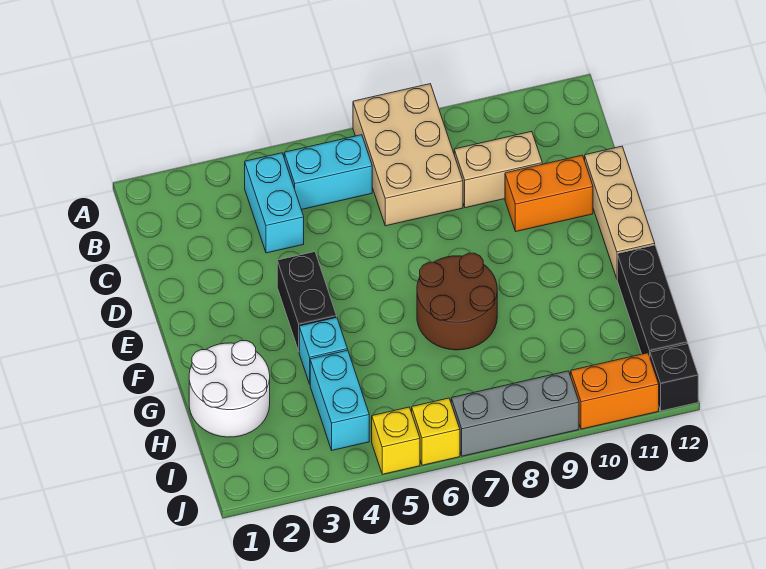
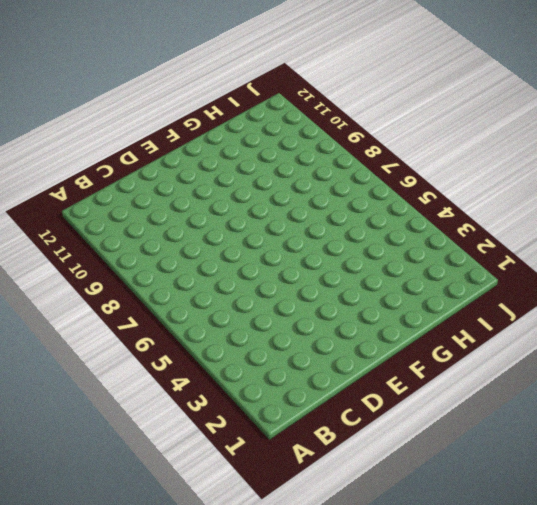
none -> tan brick A7:C8 level 1
none -> cyan brick B4:C4 level 1
none -> cyan brick B5:B6 level 1

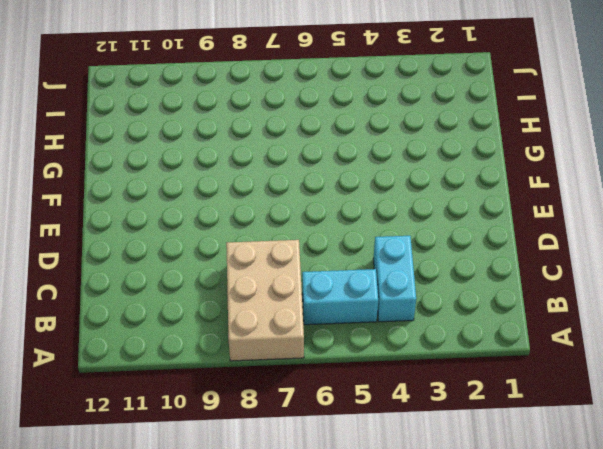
none -> tan brick C9:C10 level 1
none -> orange brick D10:D11 level 1
none -> tan brick D12:F12 level 1

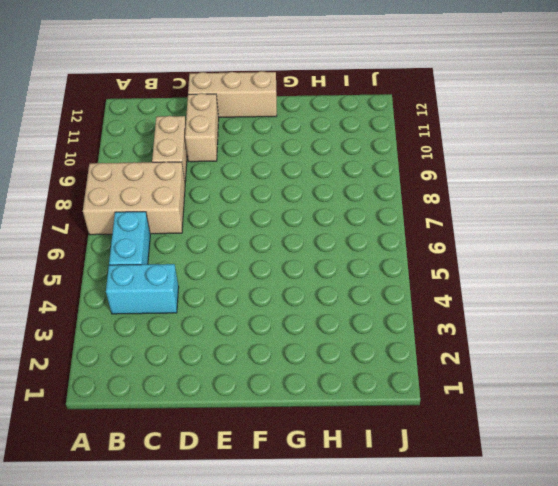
tan brick D10:D11 level 1 -> orange brick D10:D11 level 1
none -> black brick E4:F4 level 1
none -> brown round brick F7:G8 level 1
none -> white round brick G1:H2 level 1

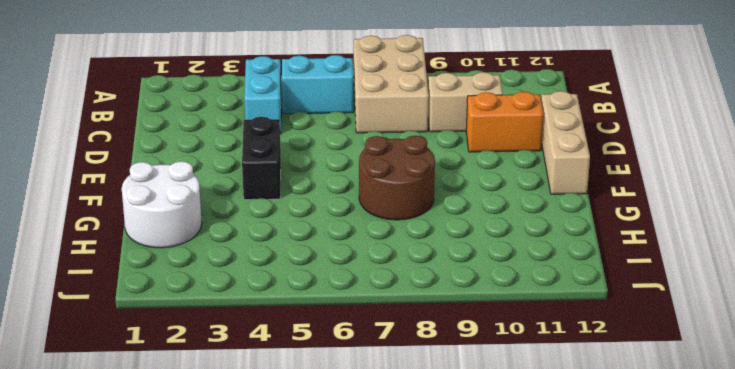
none -> cyan brick G4 level 1
none -> black brick G12:I12 level 1
none -> cyan brick H4:I4 level 1

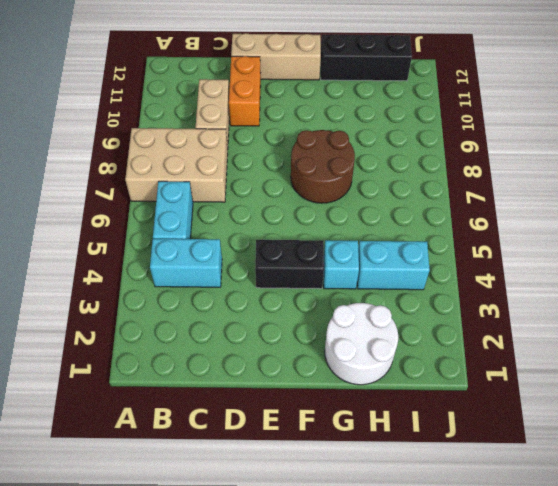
none -> yellow brick J5 level 1
none -> yellow brick J6 level 1
none -> grey brick J7:J9 level 1

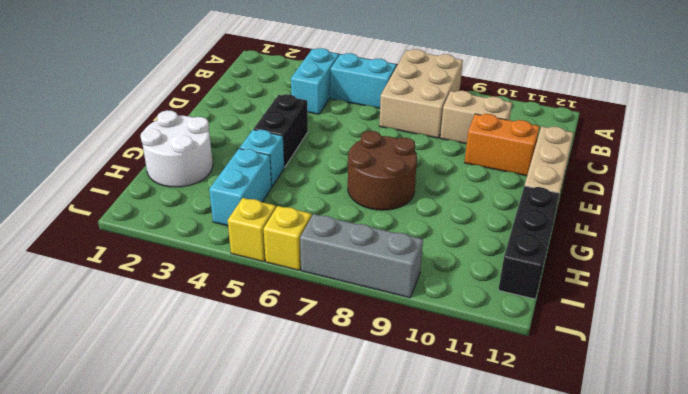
none -> orange brick J10:J11 level 1
none -> black brick J12 level 1

